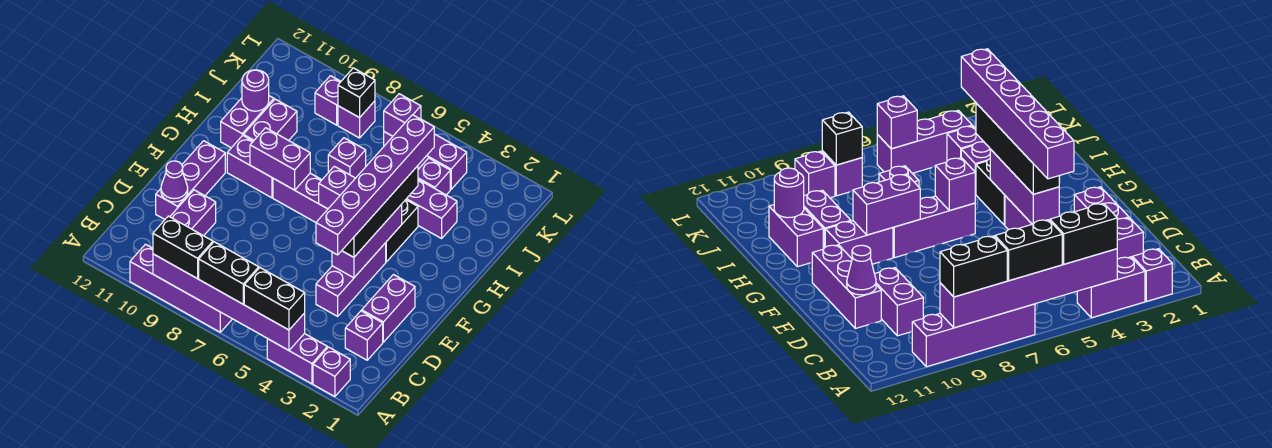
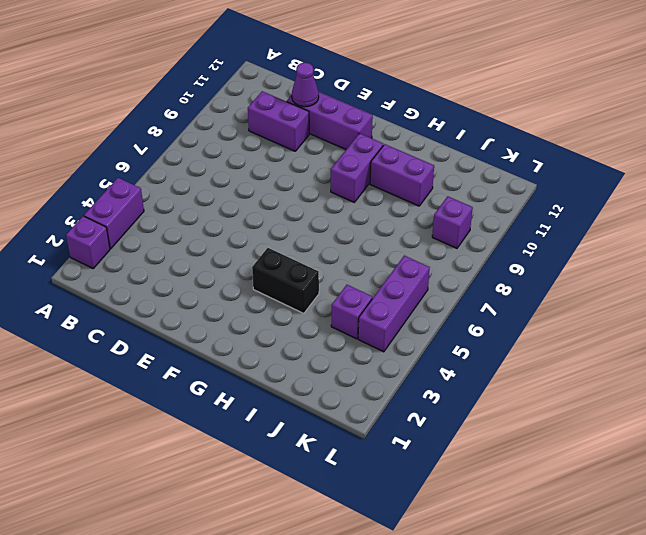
none -> purple brick A7:A10 level 1
none -> purple brick C2 level 1
none -> purple brick D2:E2 level 1
none -> purple brick D4:F4 level 1

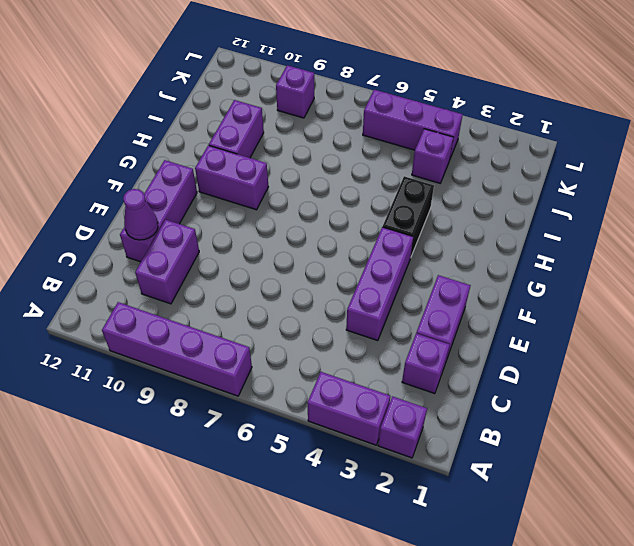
none -> purple brick G6:G8 level 1
none -> purple brick H11:I11 level 1
none -> purple brick I3:I4 level 1
none -> purple brick I7 level 1

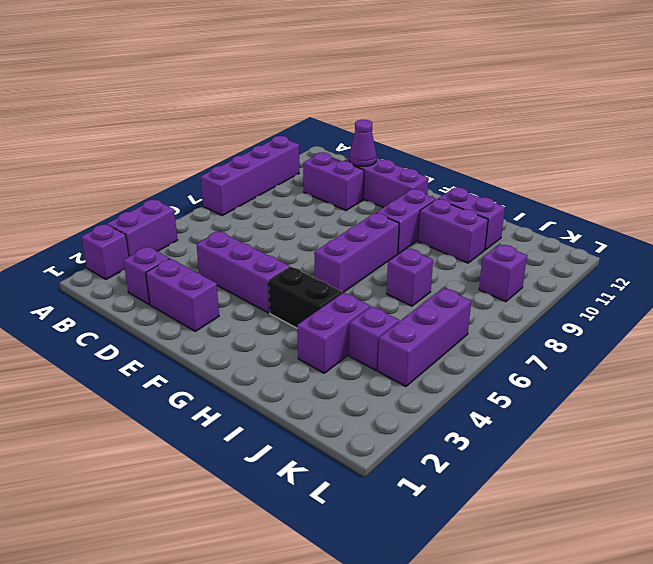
none -> purple brick K8 level 1
none -> purple brick A4:A9 level 2
none -> purple brick E4:G4 level 2
none -> purple brick G6 level 2

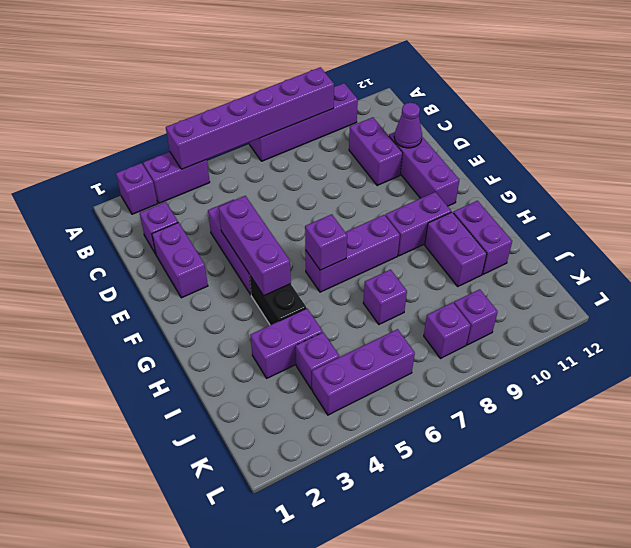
none -> purple brick G8:G9 level 2
none -> purple round brick I11 level 2
none -> purple brick K6 level 2
none -> black brick K8 level 2

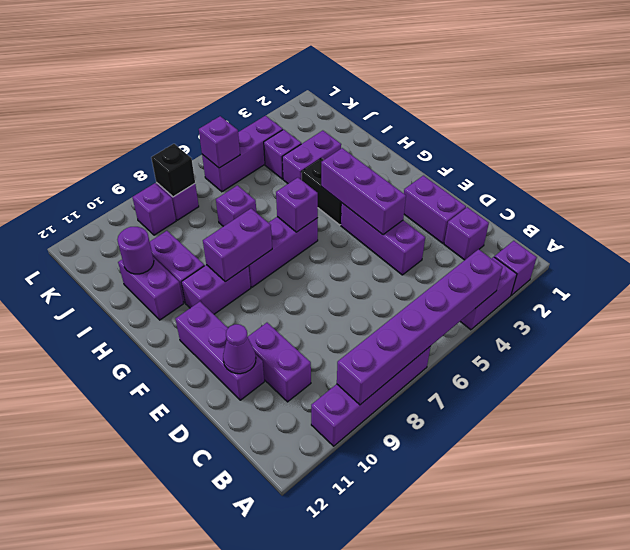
none -> black brick A4:A5 level 3
none -> black brick A6:A7 level 3
none -> black brick A8:A9 level 3
none -> black brick E4:H4 level 3

